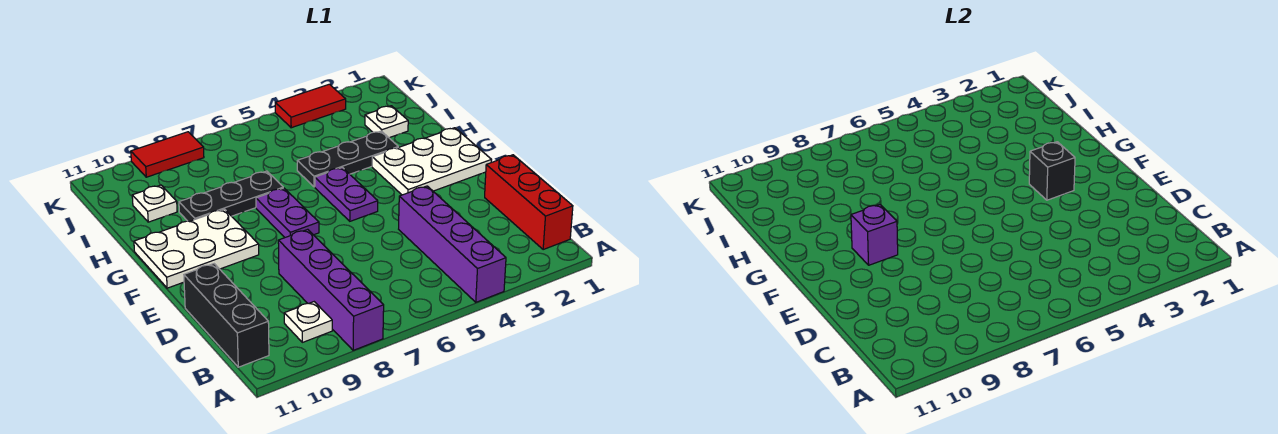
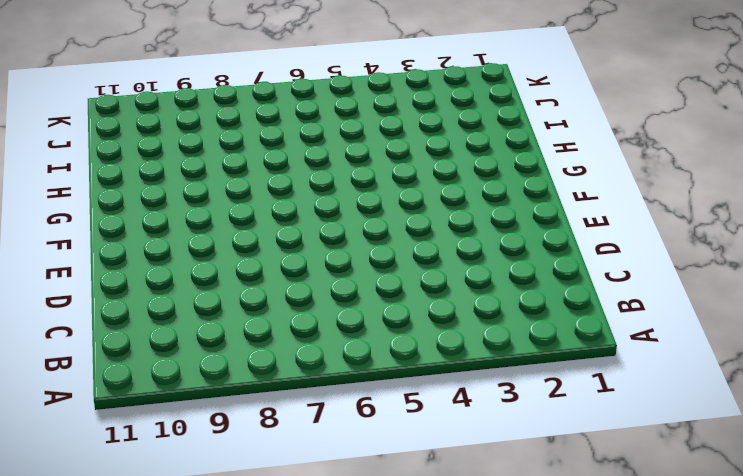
none -> purple brick A4:D4 level 1
none -> purple brick A8:D8 level 1
none -> red brick B1:D1 level 1

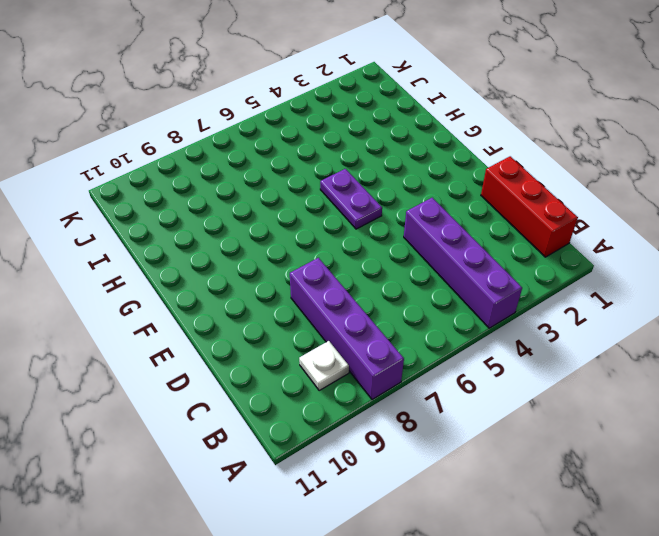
none -> black brick B11:D11 level 1
none -> white plate F1:G3 level 1
none -> purple plate F7:G7 level 1

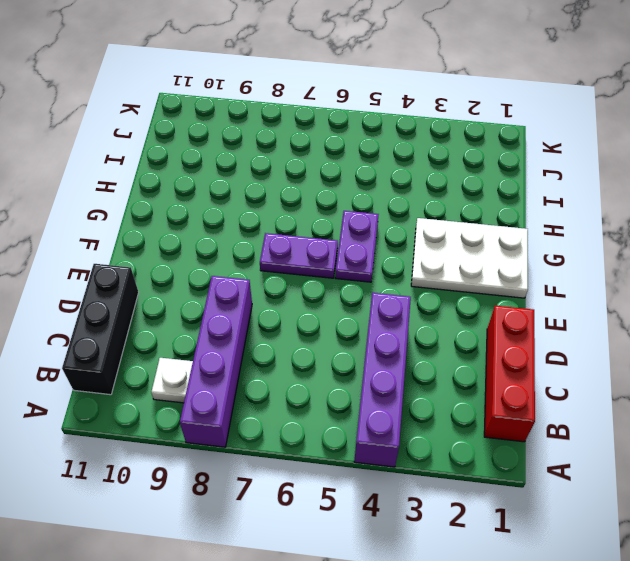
purple plate F6:F7 level 1 -> purple plate F7:G7 level 1
none -> white plate F9:G11 level 1
none -> black plate H3:H5 level 1
none -> black plate H7:H9 level 1

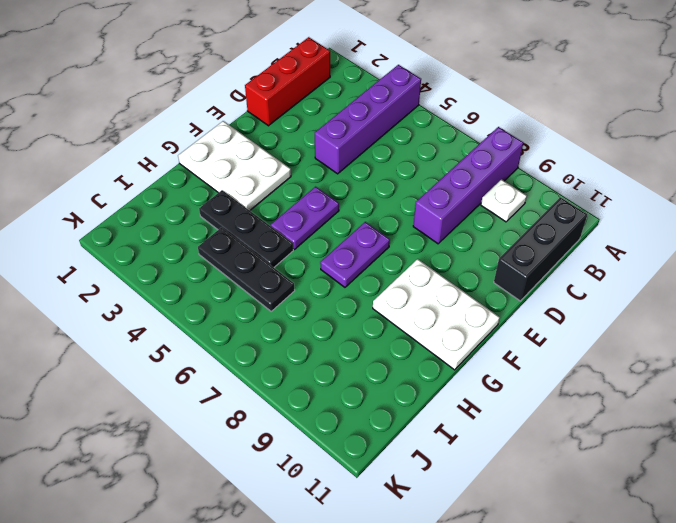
black plate I4:I6 level 1 -> black plate H7:H9 level 1
none -> white plate I2 level 1
none -> white plate I10 level 1
none -> red tile K3:K4 level 1

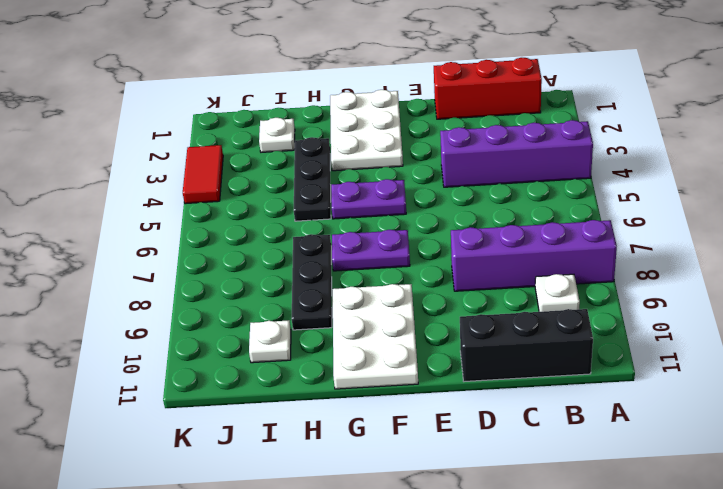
none -> red tile K8:K9 level 1
none -> black brick F3 level 2
none -> purple brick F9 level 2

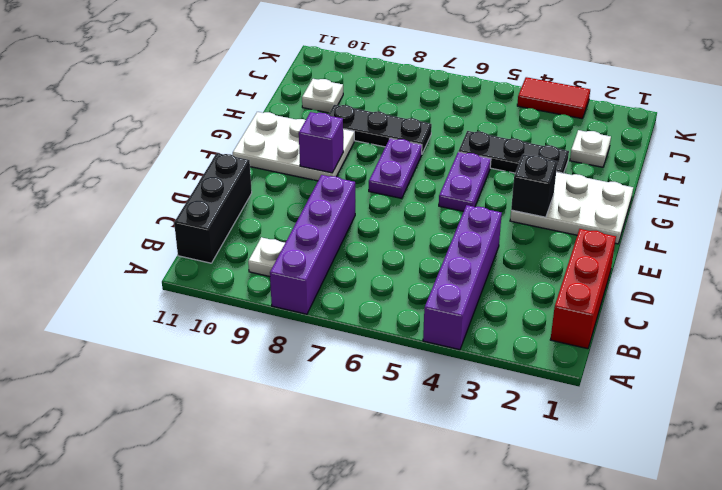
none -> red tile K8:K9 level 1

